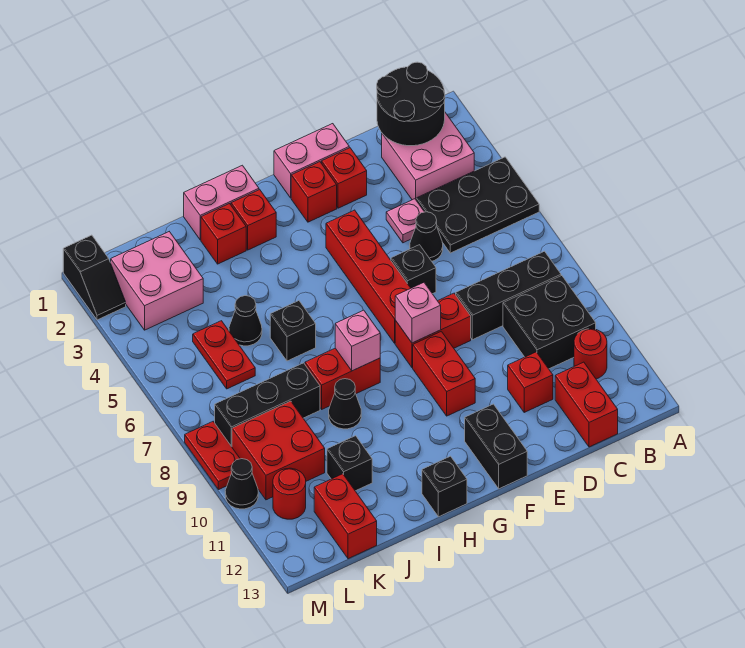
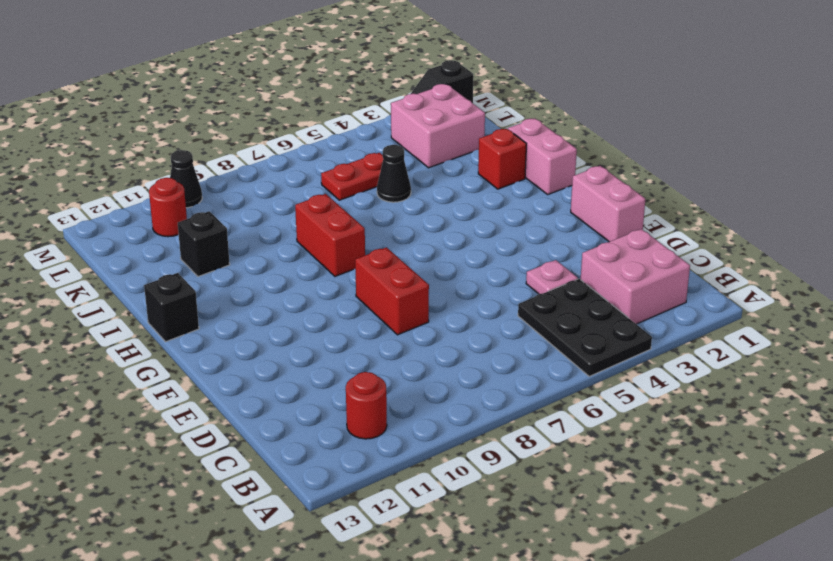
none -> black brick B8:D8 level 1
none -> black brick B9:C10 level 1
none -> red brick C12:C13 level 1
none -> black cone D5 level 1

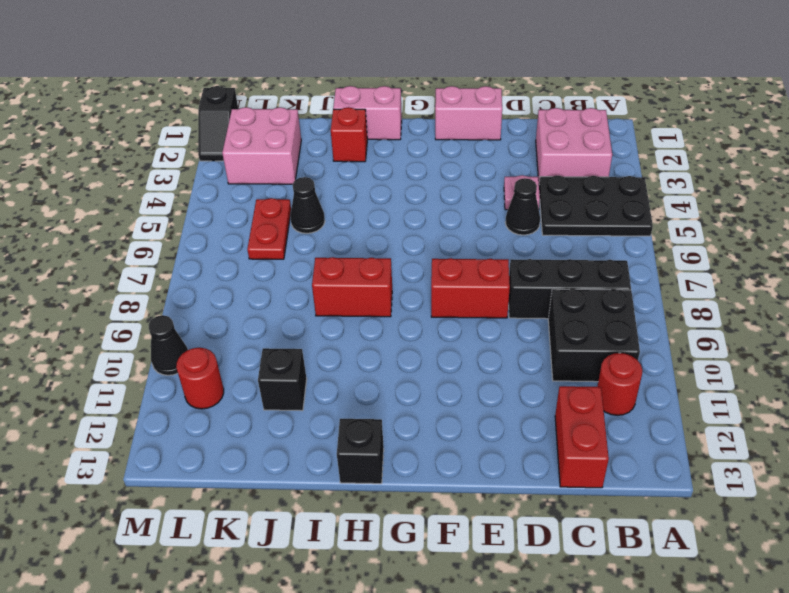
none -> red brick D11 level 1
none -> red brick E2 level 1
none -> black brick E6 level 1
none -> red brick F2 level 1

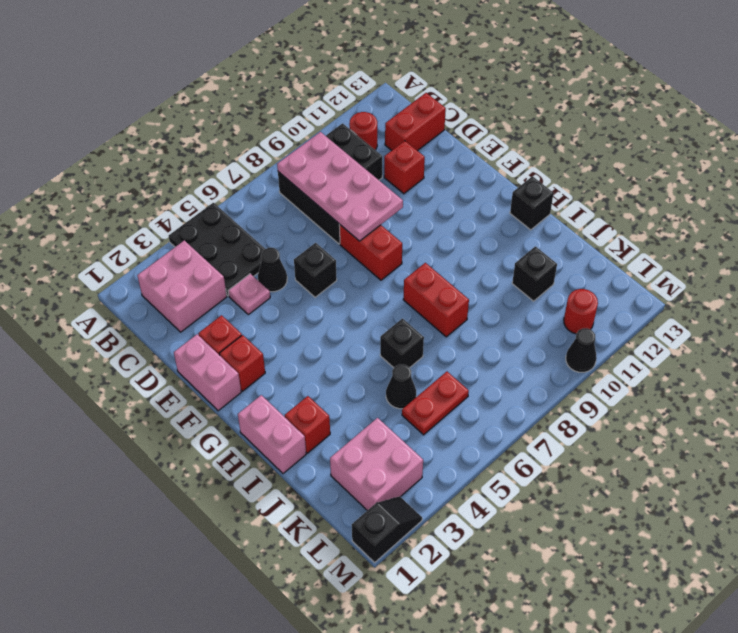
pink plate B8:E9 level 2 -> none
none -> red brick F4:F7 level 1
none -> red brick F9:F10 level 1
none -> black brick F12:F13 level 1
none -> red brick H2 level 1

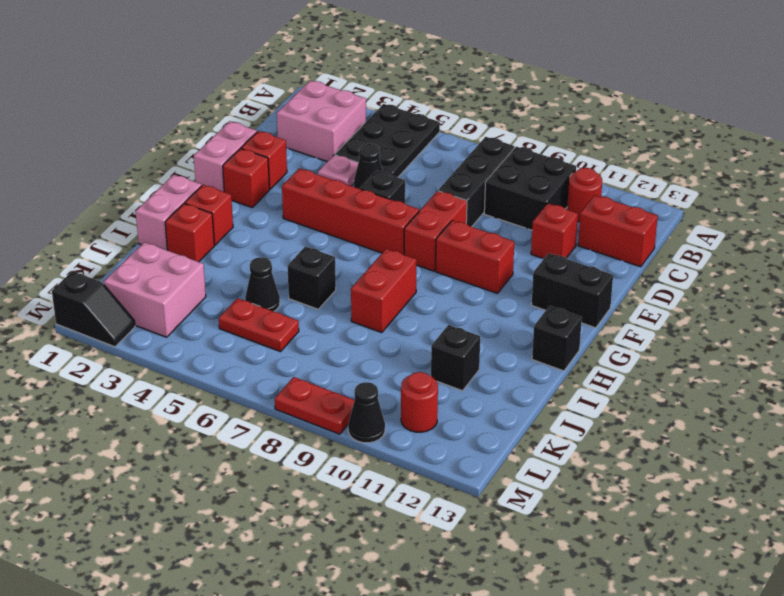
none -> black cone I9 level 1
none -> black brick J8:L8 level 1
none -> red brick K9:L10 level 1
none -> red brick K12:K13 level 1

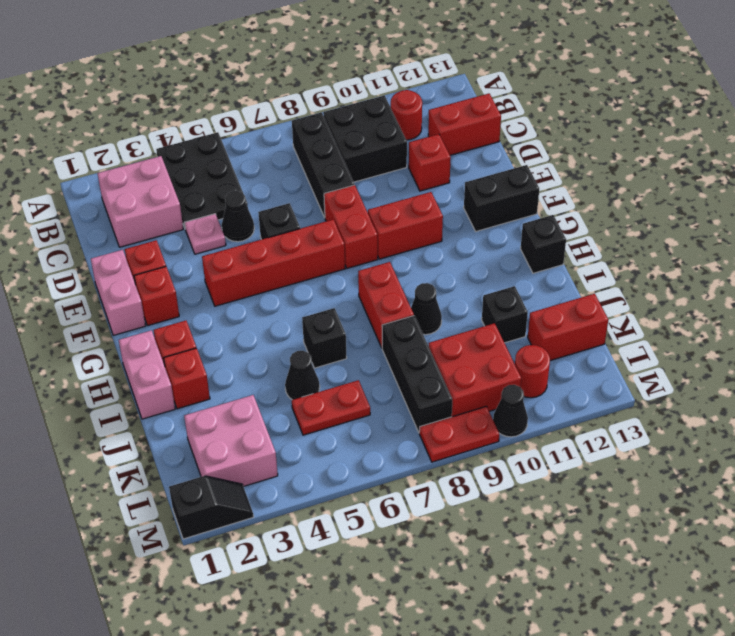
none -> black round brick B1:C2 level 2
none -> pink brick F8 level 2
none -> pink brick H8 level 2

